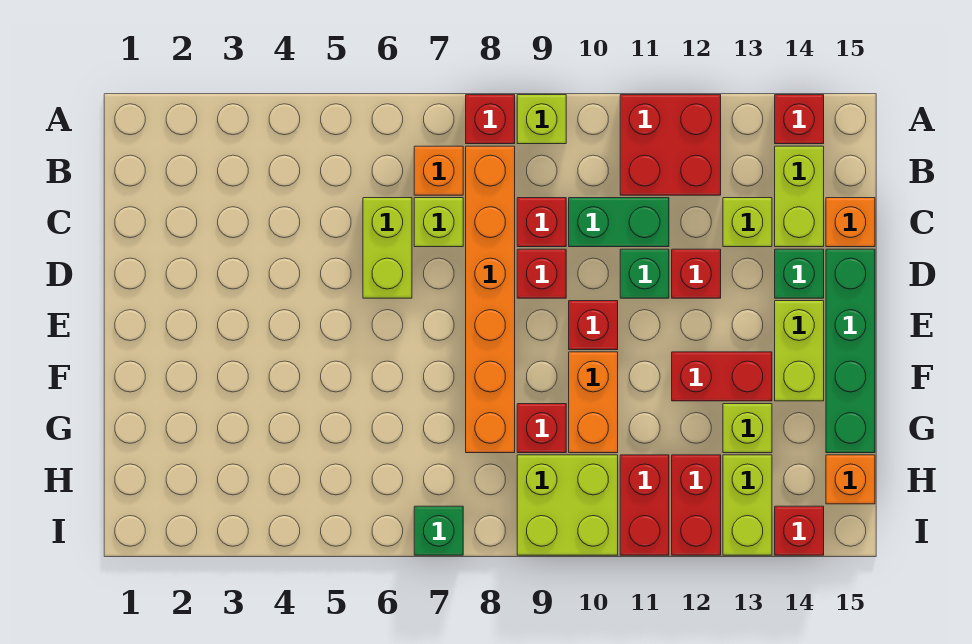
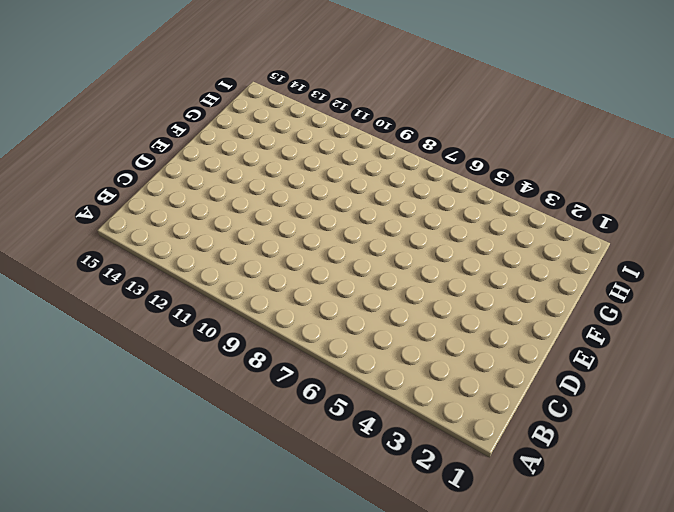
none -> red brick A8 level 1
none -> lime brick A9 level 1
none -> red brick A11:B12 level 1
none -> red brick A14 level 1

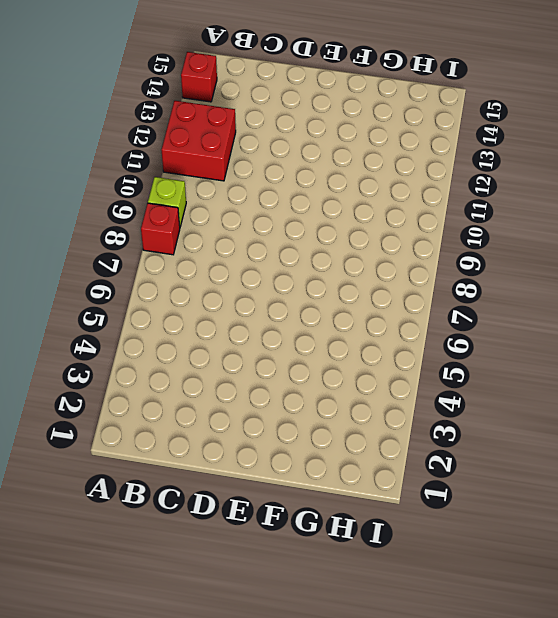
none -> orange brick B7 level 1
none -> orange brick B8:G8 level 1
none -> lime brick B14:C14 level 1
none -> lime brick C6:D6 level 1

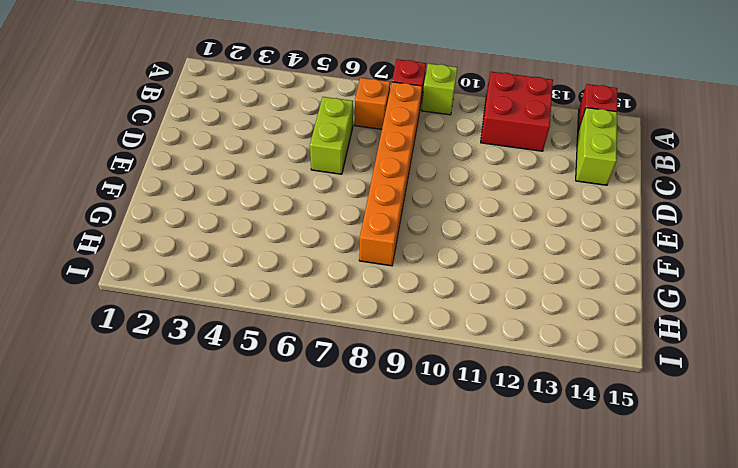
none -> lime brick C7 level 1
none -> red brick C9 level 1
none -> green brick C10:C11 level 1
none -> lime brick C13 level 1

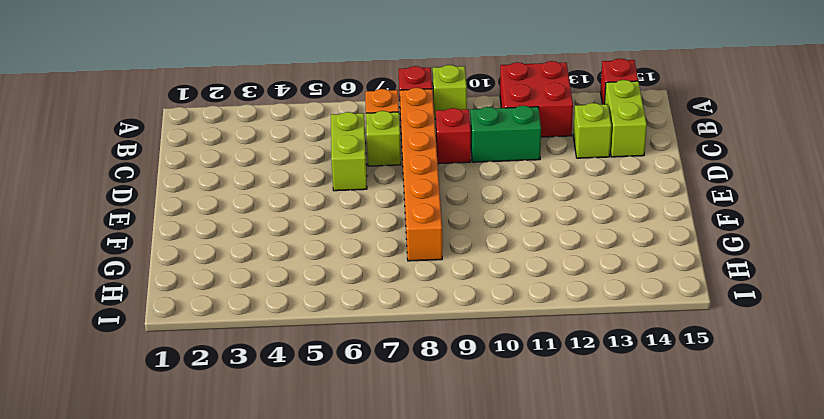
none -> orange brick C15 level 1
none -> red brick D9 level 1
none -> green brick D11 level 1
none -> red brick D12 level 1

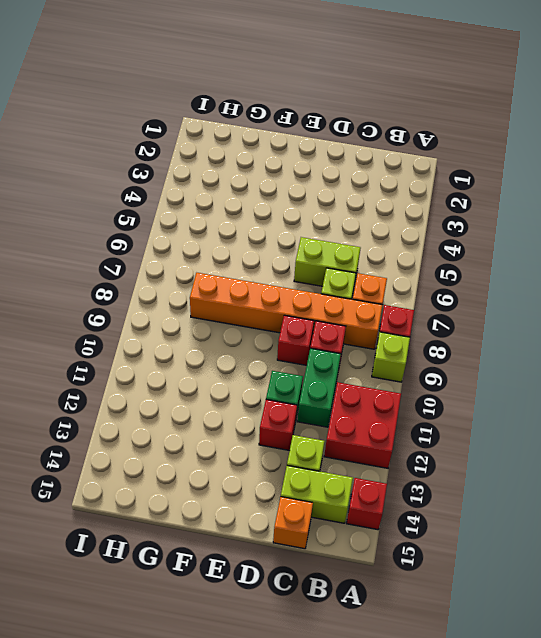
none -> green brick D14 level 1
none -> green brick D15:G15 level 1
none -> red brick E10 level 1
none -> lime brick E14:F14 level 1

